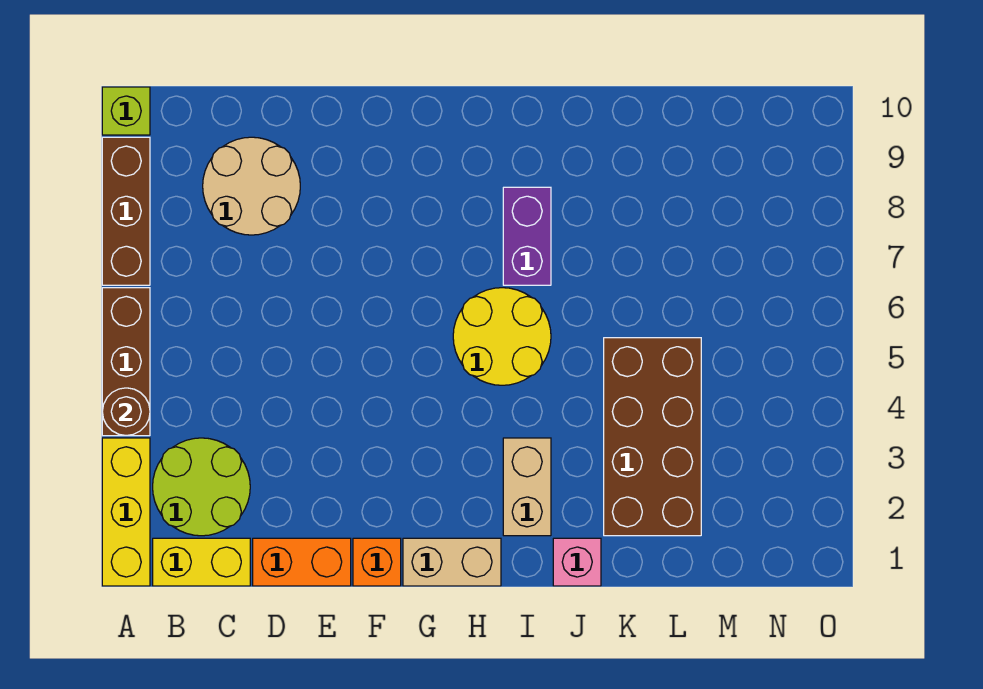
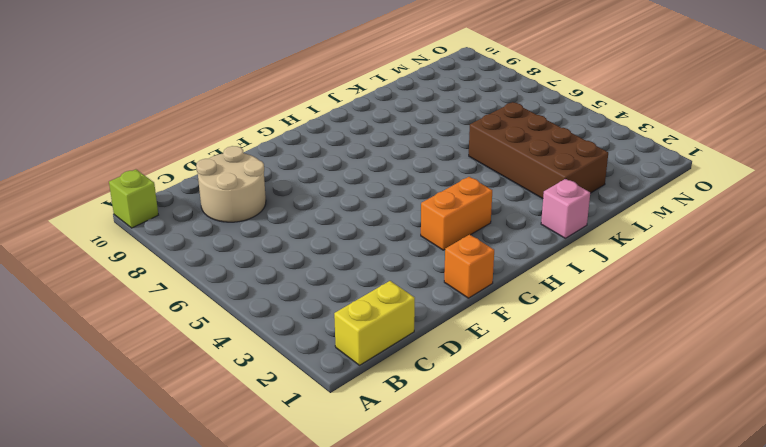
orange brick G3:H3 level 1 -> orange brick D1:E1 level 1
none -> yellow brick A1:A3 level 1
none -> brown brick A4:A6 level 1
none -> brown brick A7:A9 level 1

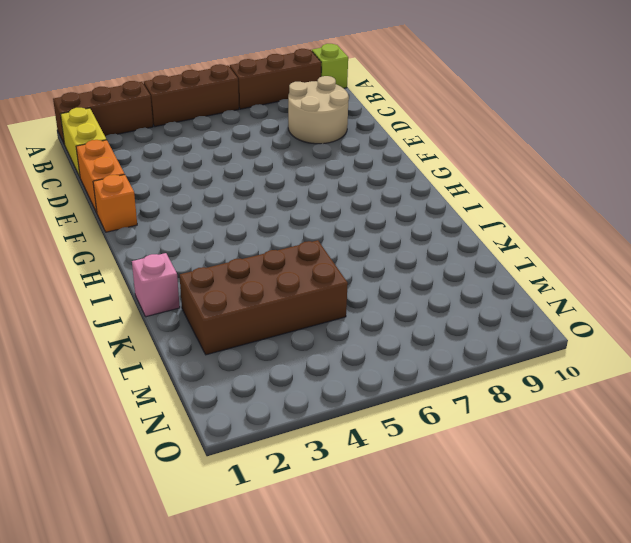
brown brick A1:A3 level 1 -> yellow brick A1:A3 level 1
none -> lime round brick B2:C3 level 1
none -> tan brick G1:H1 level 1
none -> yellow round brick H5:I6 level 1

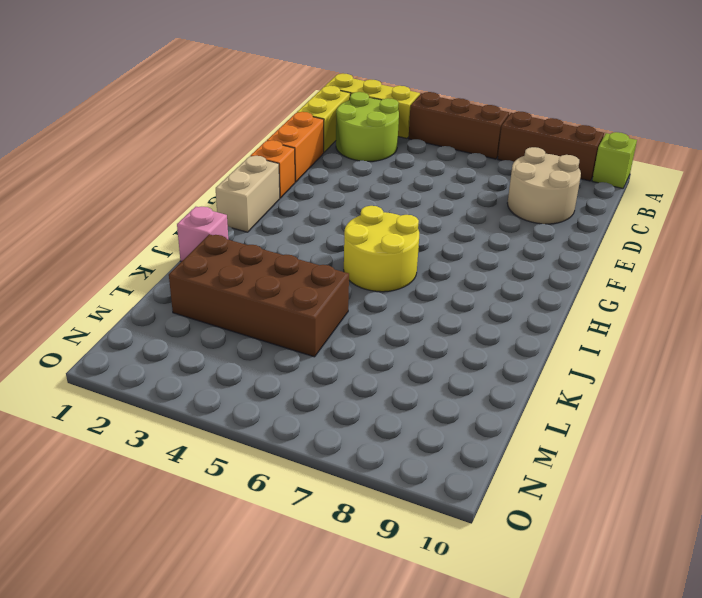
none -> tan brick I2:I3 level 1
none -> purple brick I7:I8 level 1
none -> brown round brick A4 level 2

